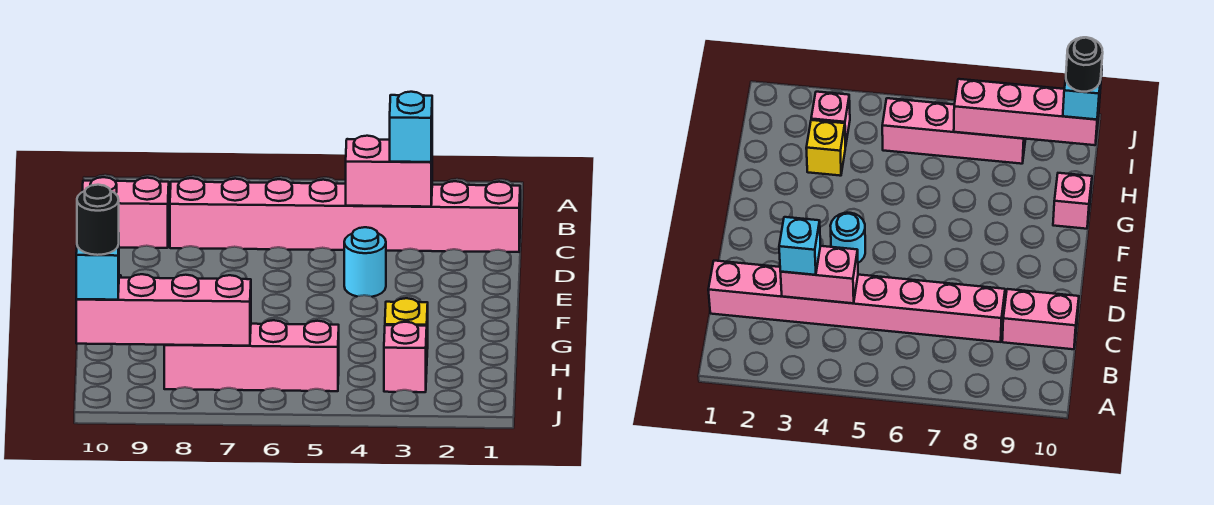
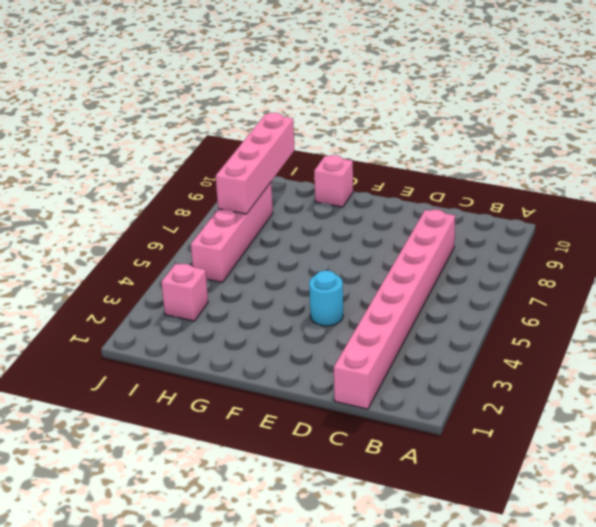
none -> pink brick C9:C10 level 1
none -> yellow brick H3 level 1
none -> pink brick C3:C4 level 2

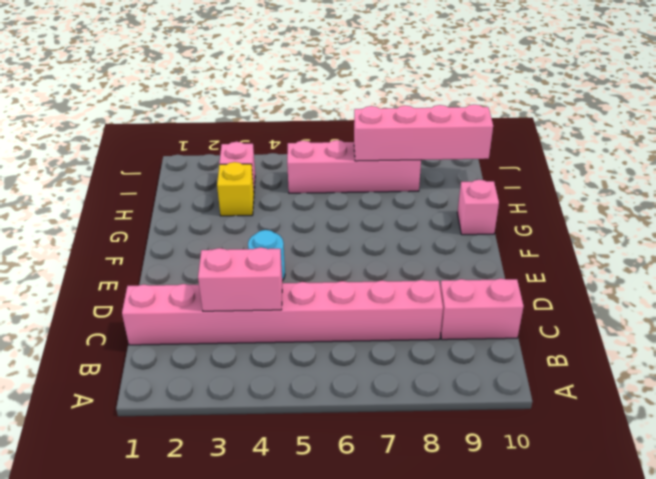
none -> cyan brick C3 level 3
none -> cyan brick I10 level 3
none -> black round brick I10 level 4

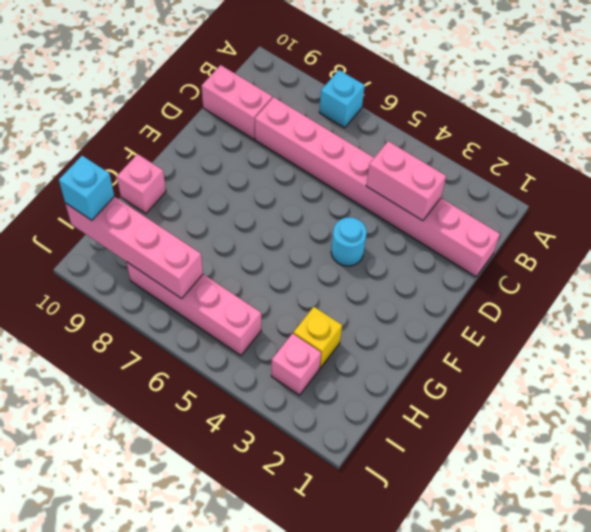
cyan brick A7 level 1 -> cyan brick C3 level 3
none -> black round brick I10 level 4

